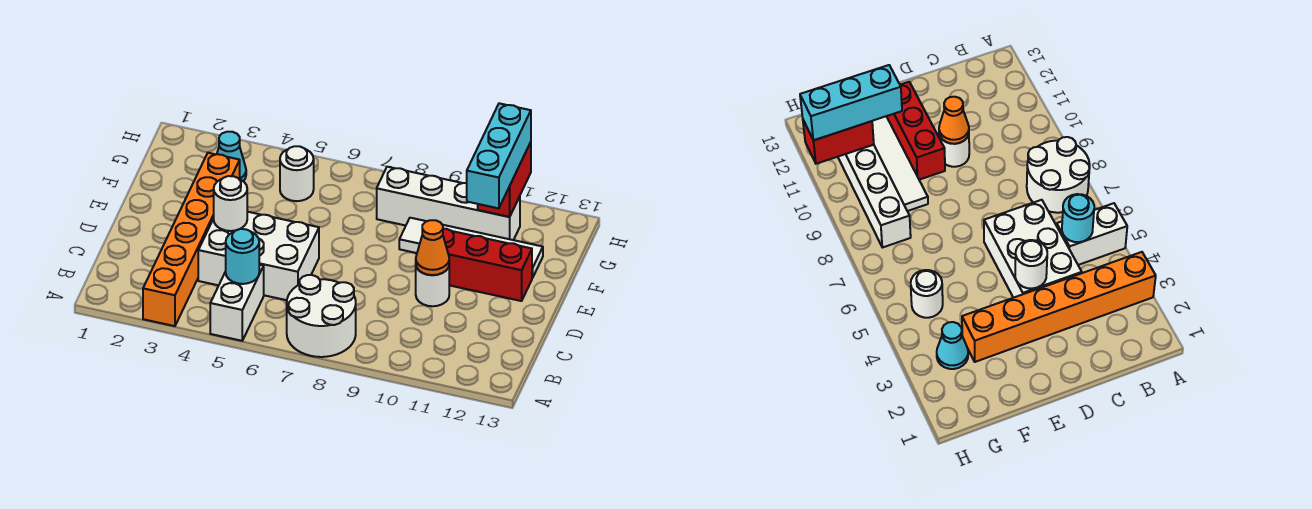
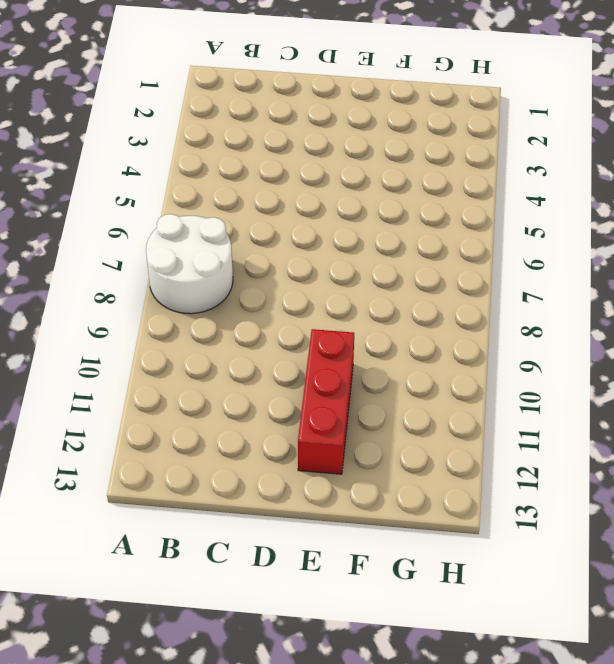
none -> orange brick A3:F3 level 1
none -> white brick A5:B5 level 1
none -> white brick C4:D6 level 1

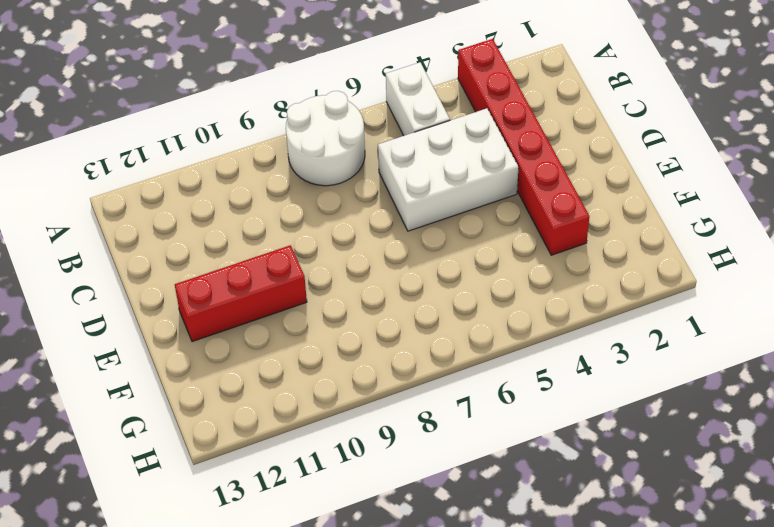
red brick A3:F3 level 1 -> orange brick A3:F3 level 1
none -> white round brick D10 level 1
none -> white tile F9:F12 level 1
none -> cyan cone G3 level 1

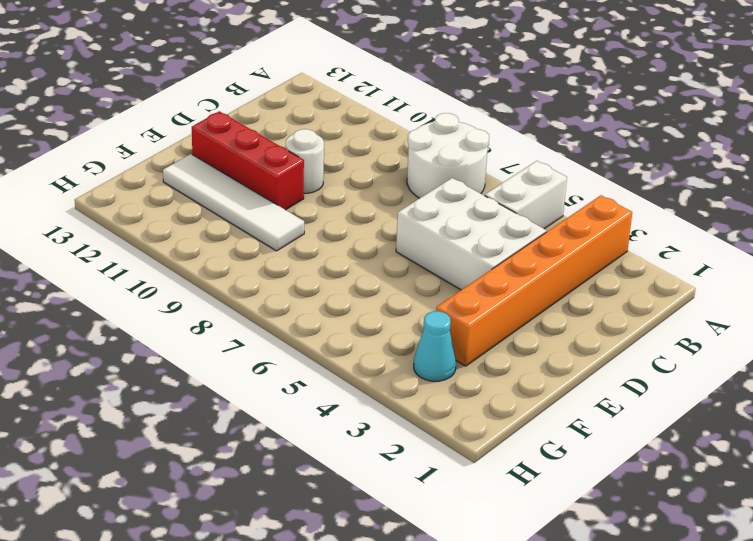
none -> white round brick G5 level 1
none -> white brick G8:G11 level 1
none -> cyan round brick B5 level 2

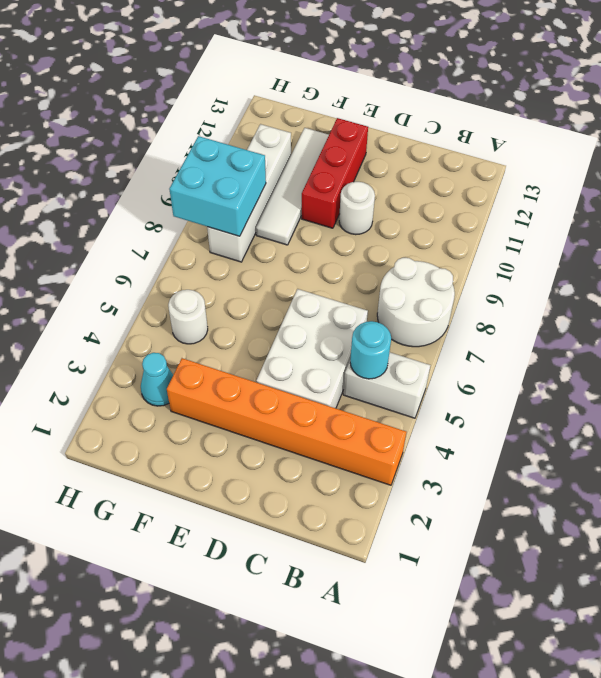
cyan brick G8:H9 level 2 -> none
none -> white round brick D4 level 2
none -> orange cone D10 level 2
none -> red brick G11:H11 level 2

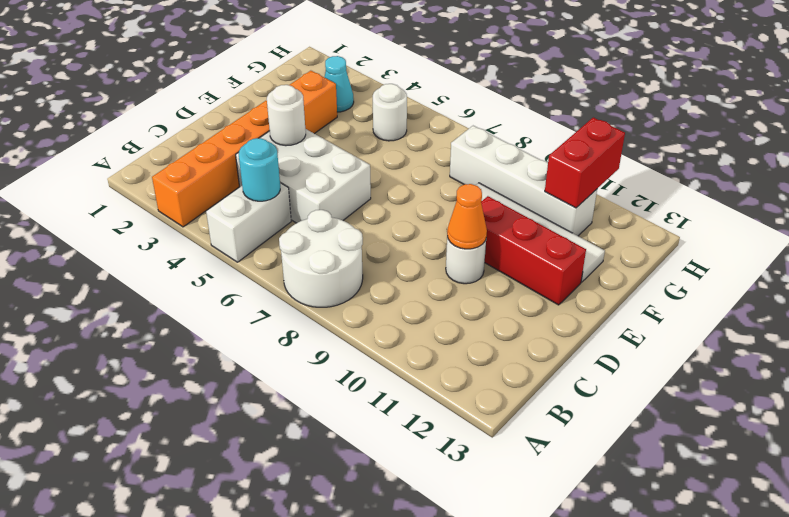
none -> cyan brick F11:H11 level 3

